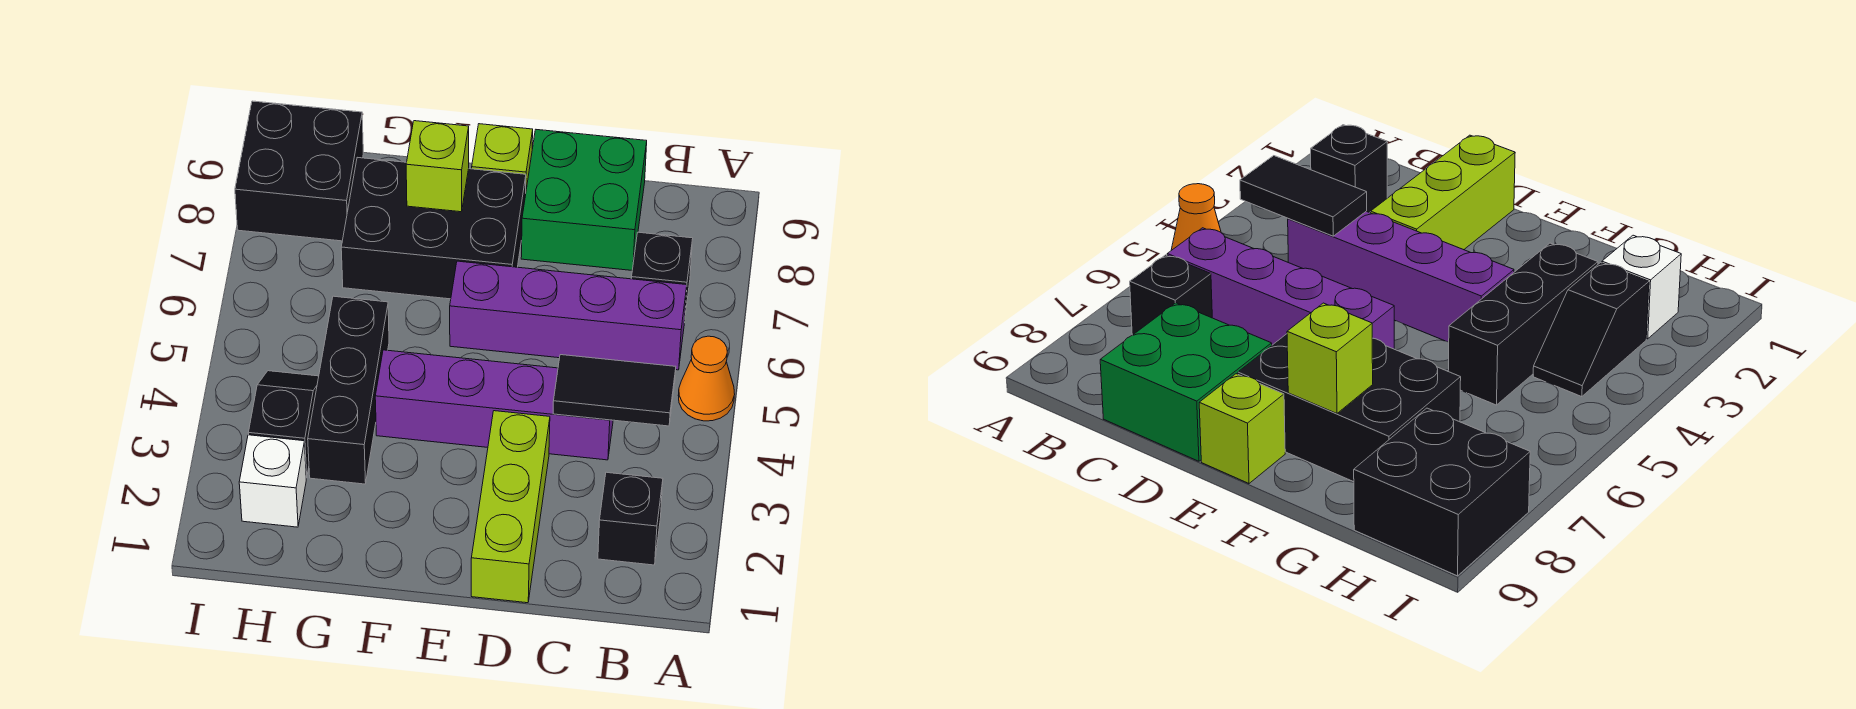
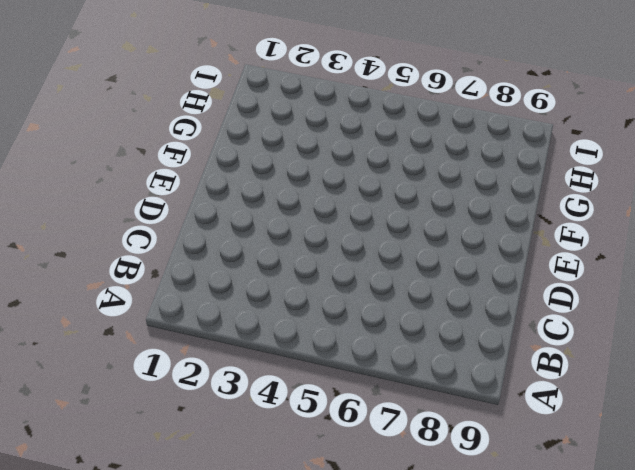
none -> orange cone A5 level 1
none -> black brick B2 level 1
none -> purple brick B6:E6 level 1

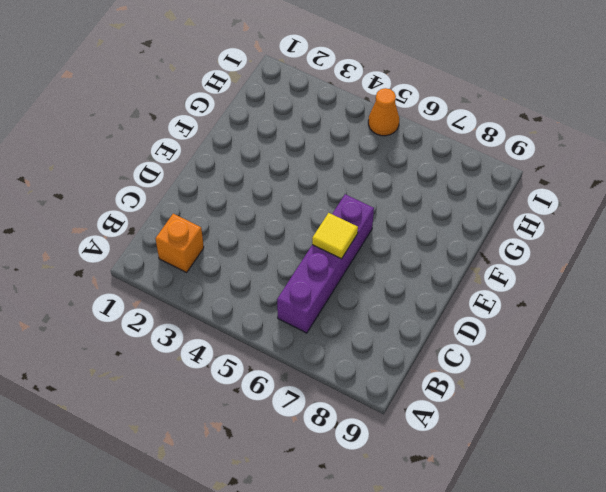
orange brick B2 level 1 -> black brick B2 level 1
yellow tile D6 level 2 -> none
orange cone I5 level 1 -> orange cone A5 level 1
none -> black brick B7 level 1
none -> purple brick C4:F4 level 1
none -> green brick C8:D9 level 1

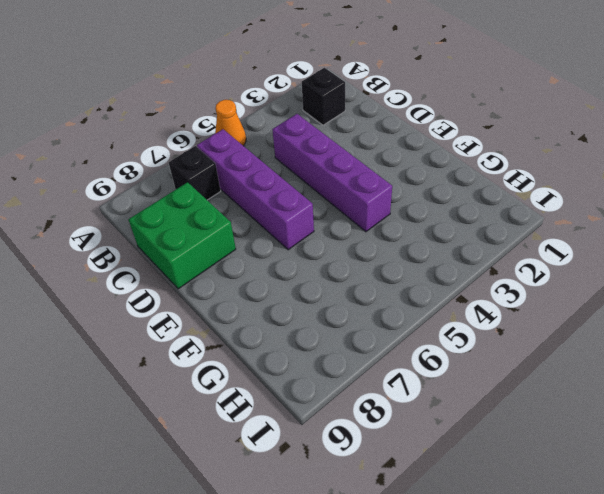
none -> lime brick D1:D3 level 1
none -> black brick E7:G8 level 1
none -> lime brick E9 level 1

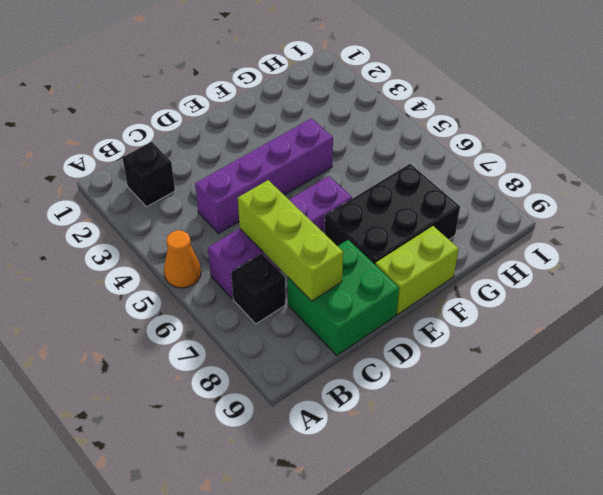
lime brick C6:C8 level 2 -> lime brick D1:D3 level 1
lime brick E9:F9 level 1 -> lime brick E9 level 1
none -> black brick G3:G5 level 1
none -> white brick H2 level 1
none -> black slope H3:H4 level 1 top 3

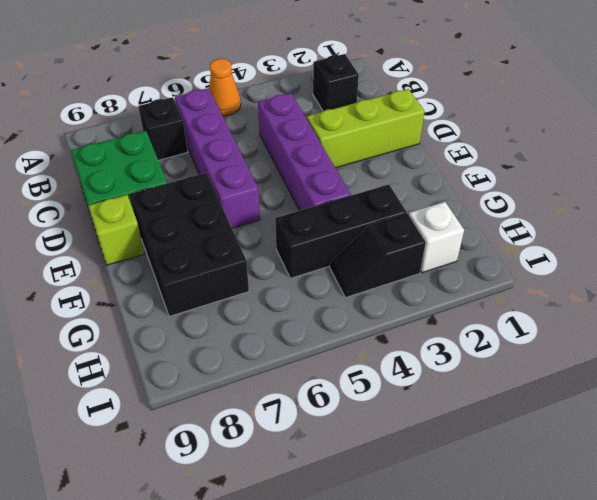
none -> black brick H8:I9 level 1
none -> black tile B4:C4 level 2
none -> lime brick F8 level 2

